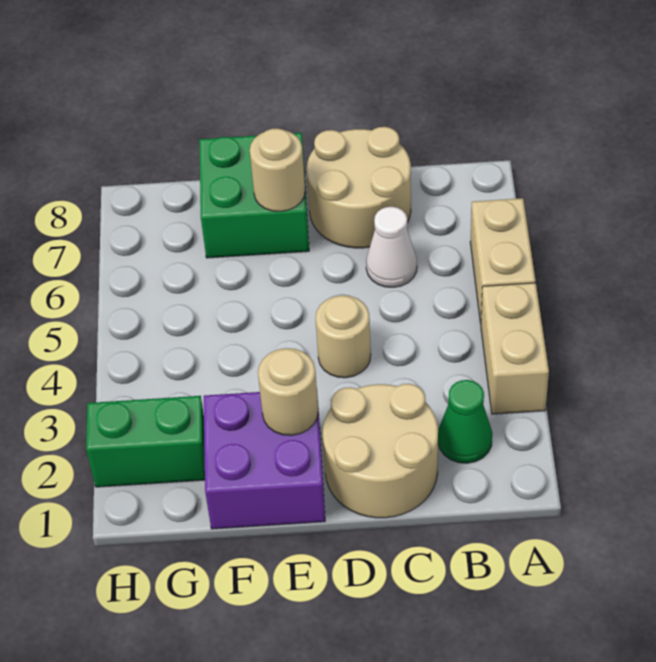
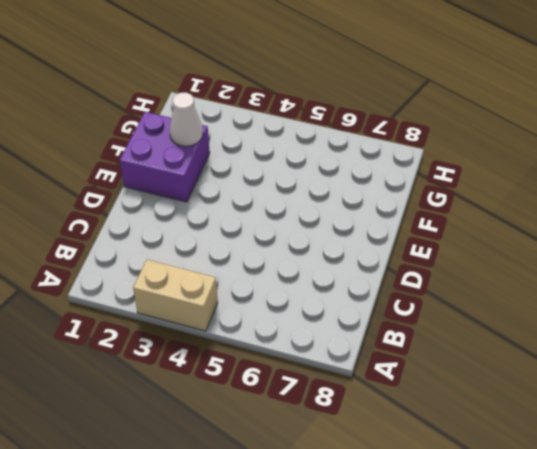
white cone F2 level 2 -> white cone C6 level 1
none -> tan brick A5:A6 level 1
none -> green cone B2 level 1
none -> tan round brick C1:D2 level 1

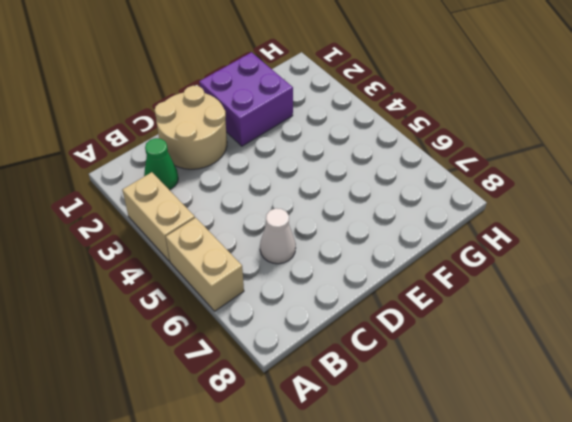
none -> tan round brick C7:D8 level 1
none -> tan round brick D4 level 1
none -> green brick E7:F8 level 1

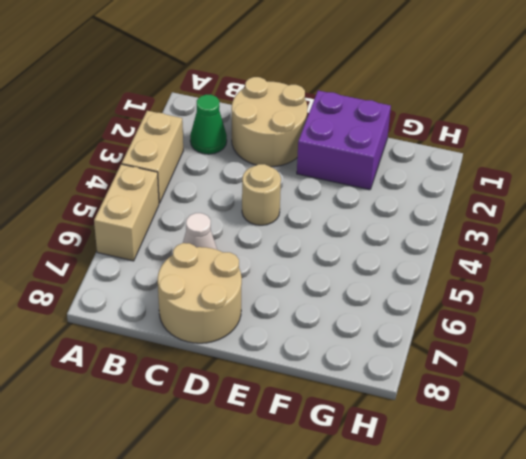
none -> green brick E7:F8 level 1
none -> green brick G2:H2 level 1
none -> tan round brick E2 level 2

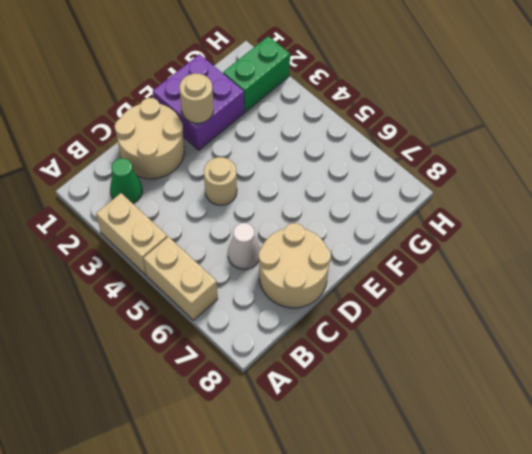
none -> green brick E7:F8 level 1
none -> tan round brick E7 level 2

